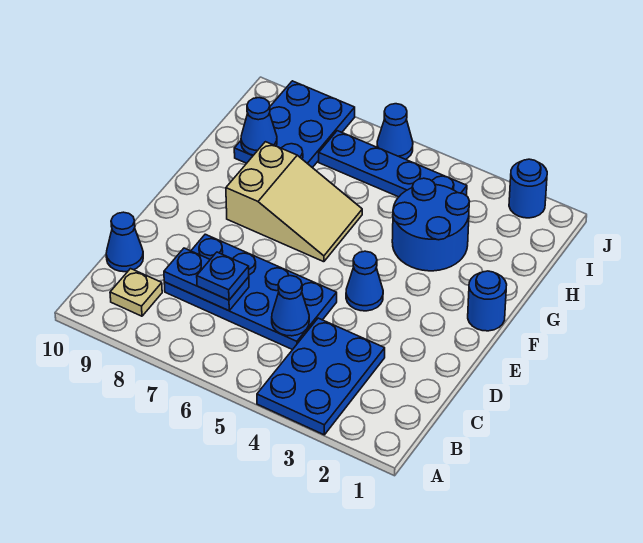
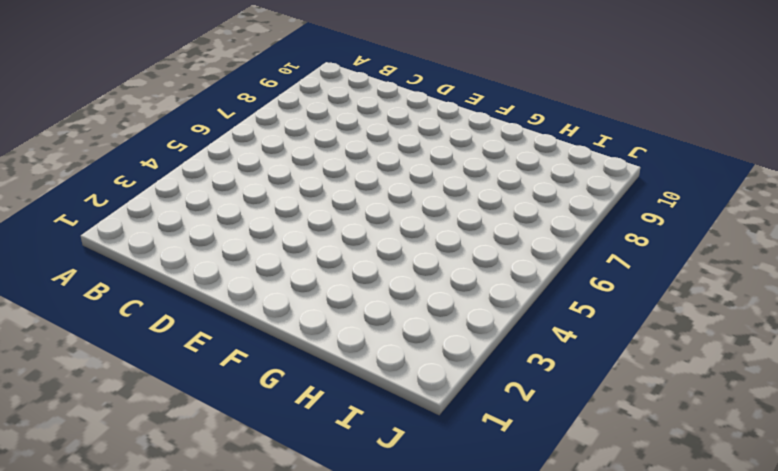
none -> blue plate A3:C4 level 1
none -> tan plate B9 level 1
none -> blue plate C5:D8 level 1

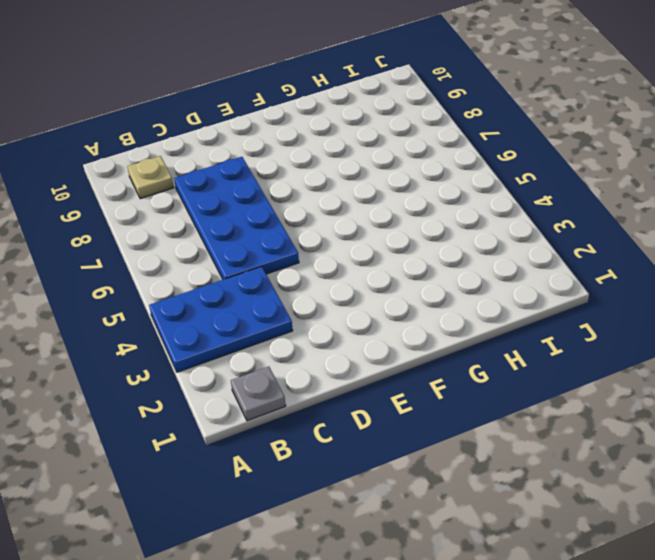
grey plate B1 level 1 -> none
none -> blue cone C10 level 1
none -> blue cone E4 level 1
none -> blue round brick F1 level 1

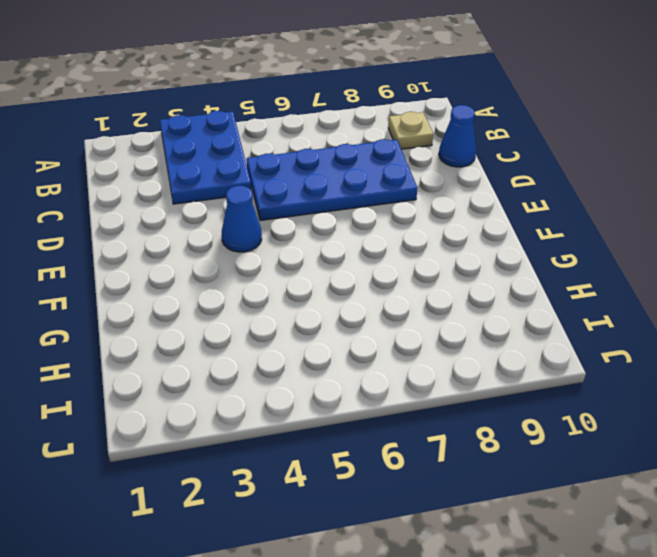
none -> blue round brick F1 level 1
none -> tan slope F6:G8 level 1 top 8
none -> blue round brick G3:H4 level 1

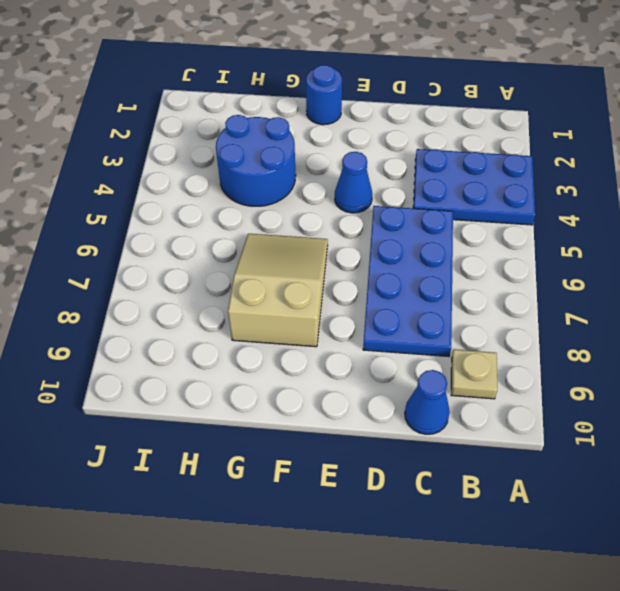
none -> blue plate H8:J9 level 1
none -> blue plate I4:I7 level 1
none -> blue round brick J2 level 1

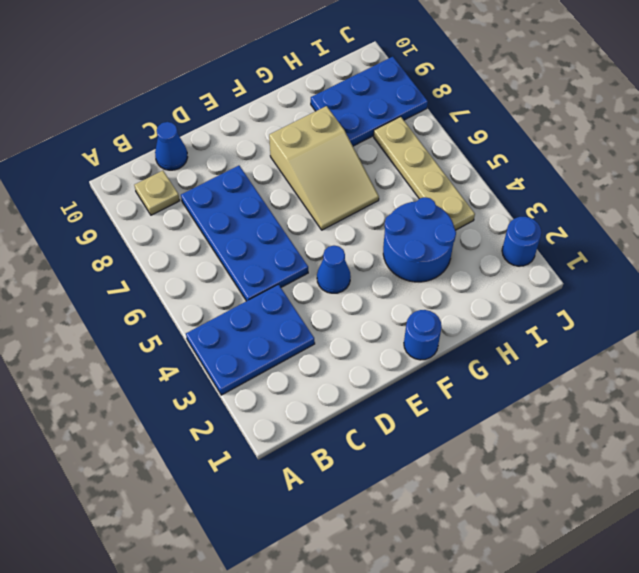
tan plate I4:I7 level 1 -> blue plate I4:I7 level 1
none -> blue cone J6 level 1
none -> blue cone C5 level 2
none -> blue plate C7:C8 level 2

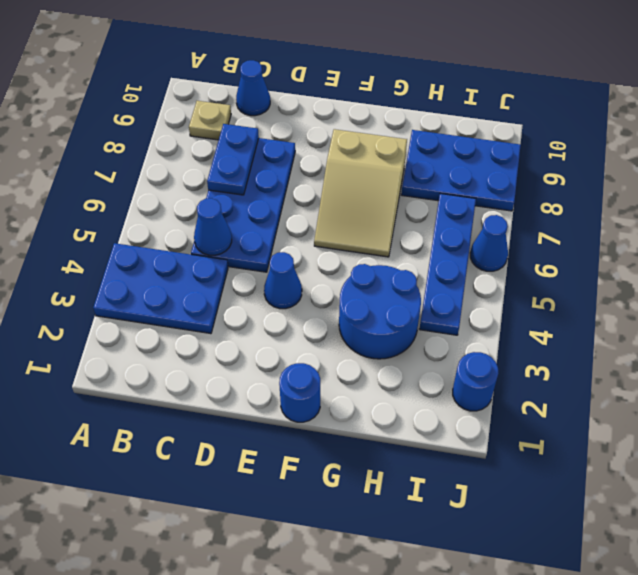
none -> blue cone H9 level 2
none -> blue plate C7 level 3

